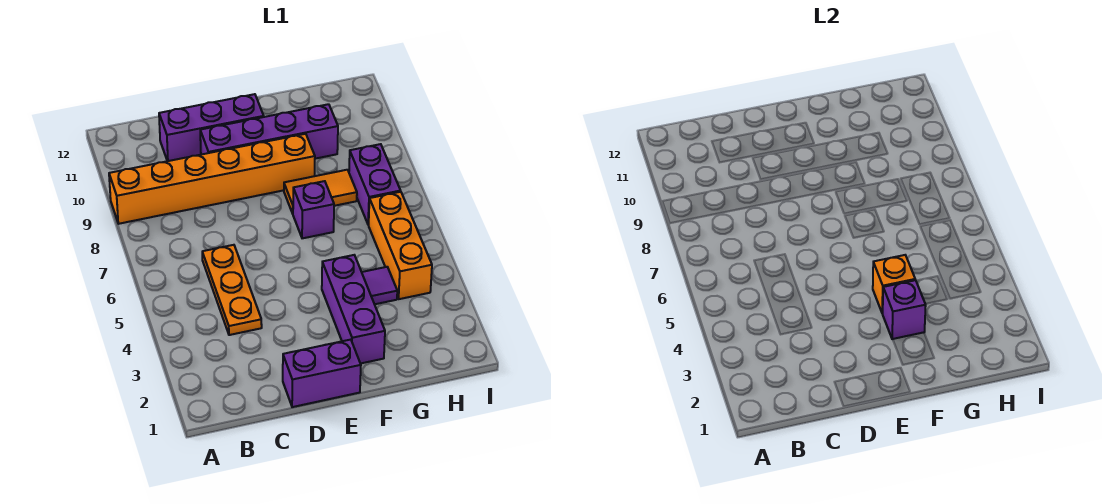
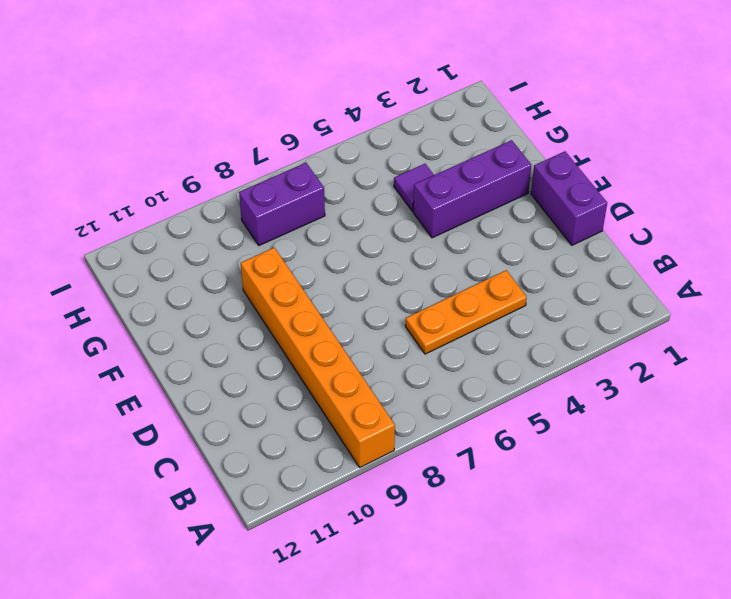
none -> purple brick C11:E11 level 1
none -> purple brick D10:G10 level 1
none -> purple brick F7 level 1

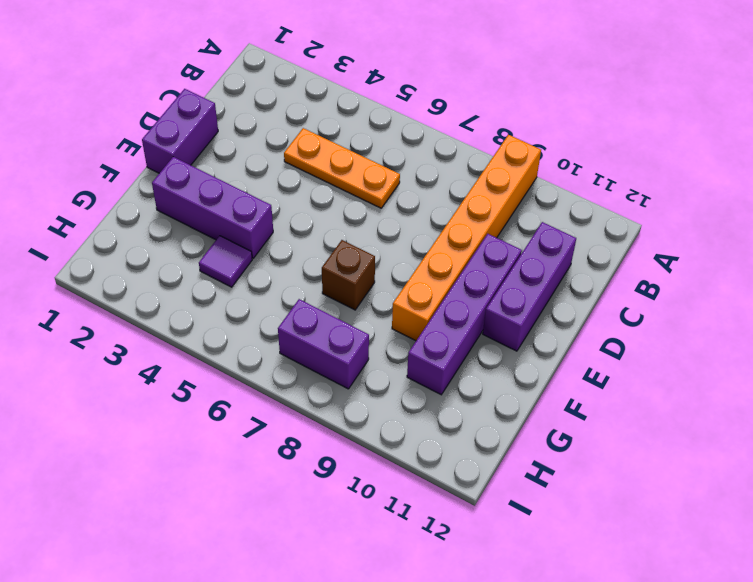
brown brick F7 level 1 -> purple brick F7 level 1
none -> orange tile F8:G8 level 1
none -> orange brick H4:H6 level 1
none -> purple brick F3 level 2

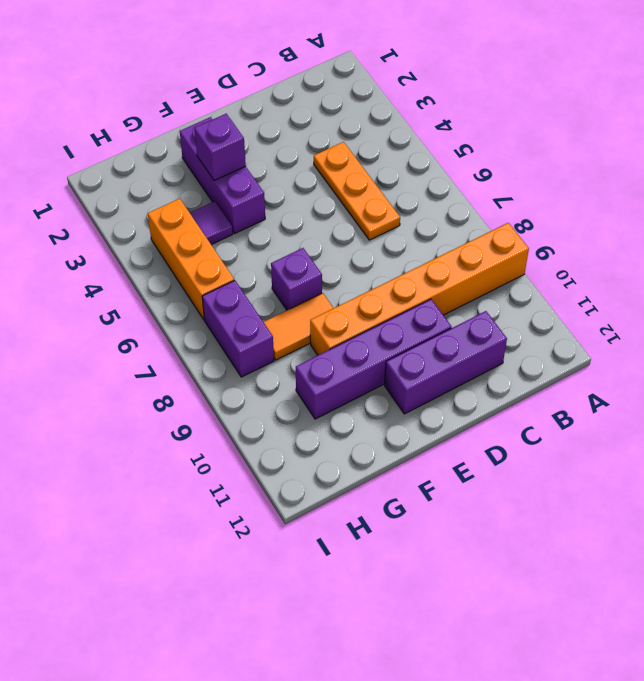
none -> purple brick D1:E1 level 1
none -> orange brick F4 level 2

